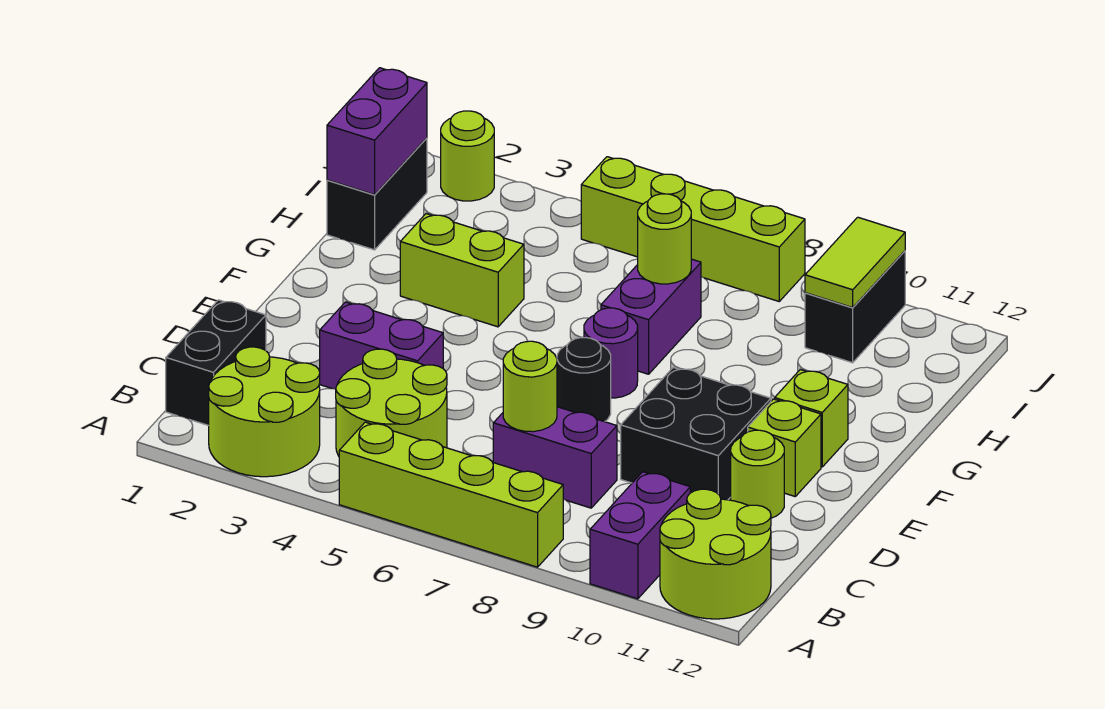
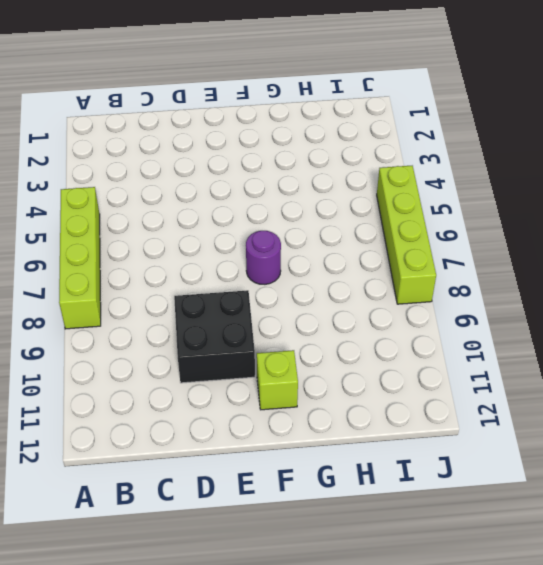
none -> lime round brick A2:B3 level 1
none -> purple brick A10:B10 level 1
none -> lime round brick A11:B12 level 1

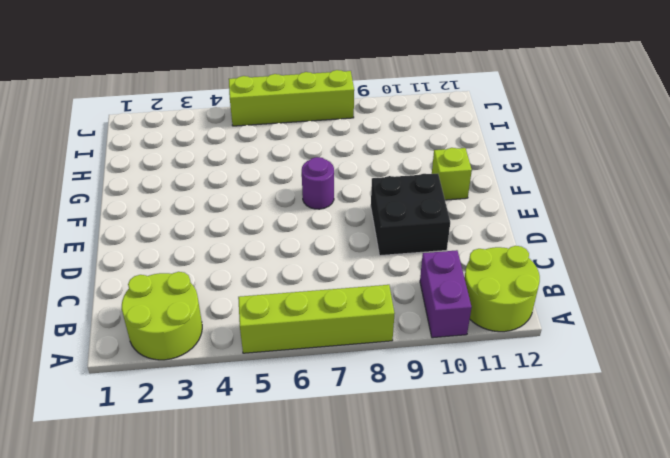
none -> black brick B1:C1 level 1
none -> lime round brick B4:C5 level 1
none -> purple brick C7:C8 level 1

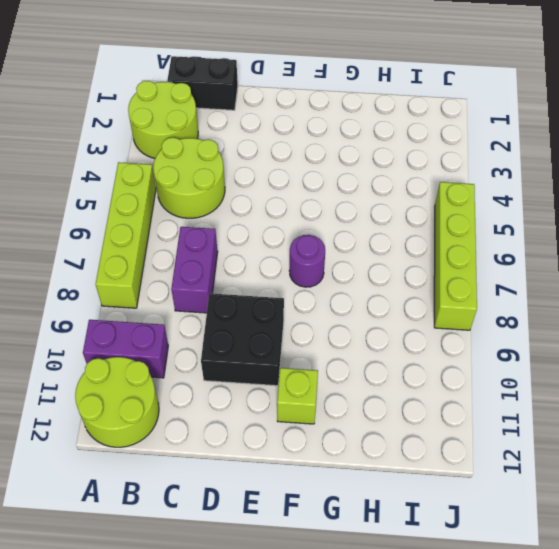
none -> purple brick D3:D4 level 1
none -> lime round brick D11 level 1
none -> black round brick E7 level 1

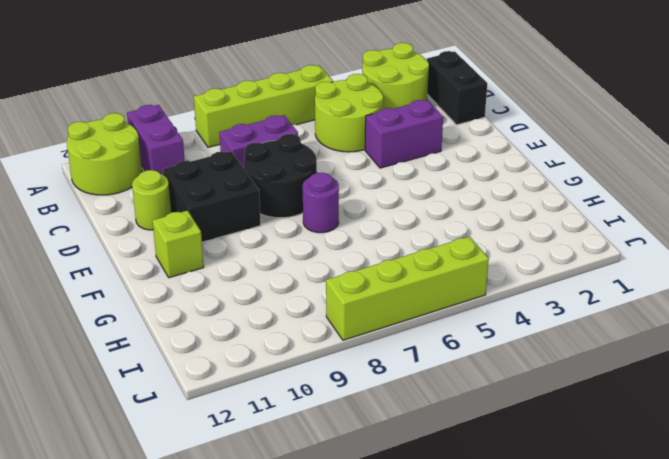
black round brick D7:E8 level 1 -> black round brick E7 level 1
none -> lime brick E11 level 1
none -> lime brick G3:G4 level 1
none -> purple brick G7:H7 level 1

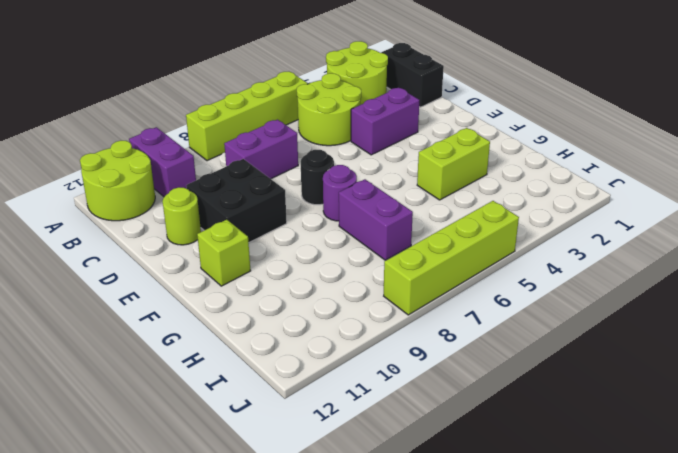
none -> lime brick E11 level 1
none -> black brick H1:I1 level 1
none -> black brick I10:J10 level 1

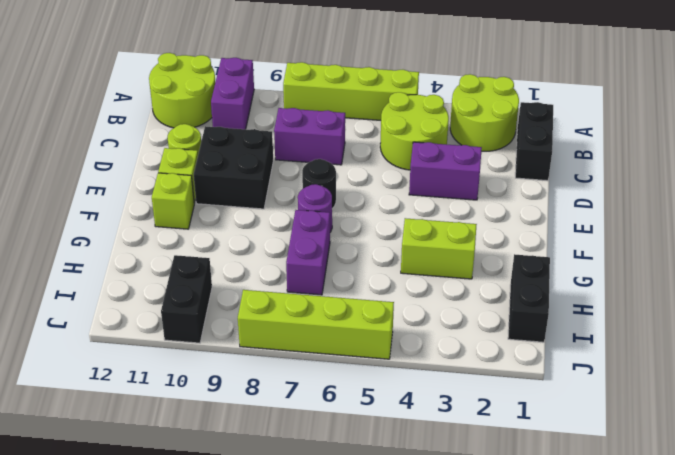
none -> lime round brick J2 level 1
none -> lime round brick C7 level 2
none -> purple brick H1:I1 level 2

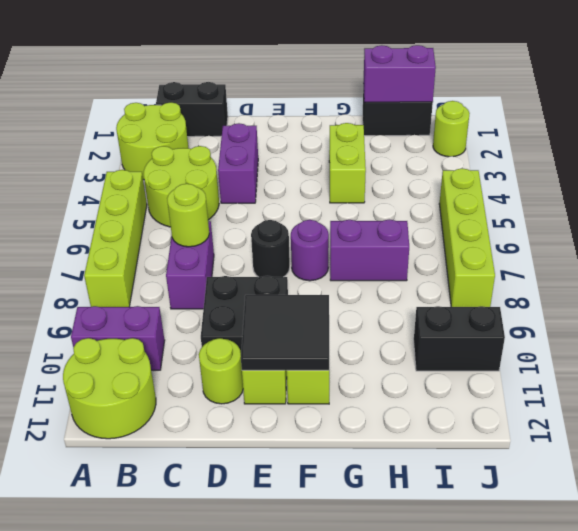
black tile E10:F11 level 2 -> none
none -> lime round brick H7 level 2
none -> lime tile I10:J10 level 2

